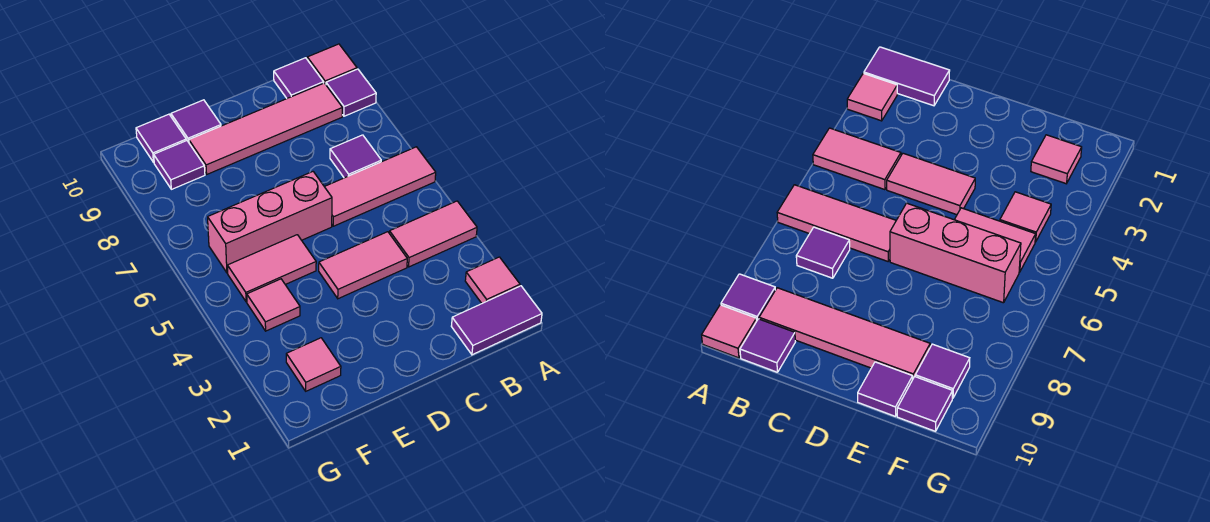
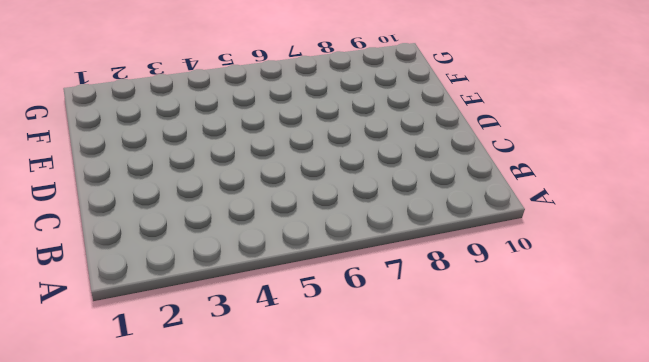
none -> purple tile A1:B1 level 1
none -> pink tile A2 level 1
none -> pink tile A4:B4 level 1

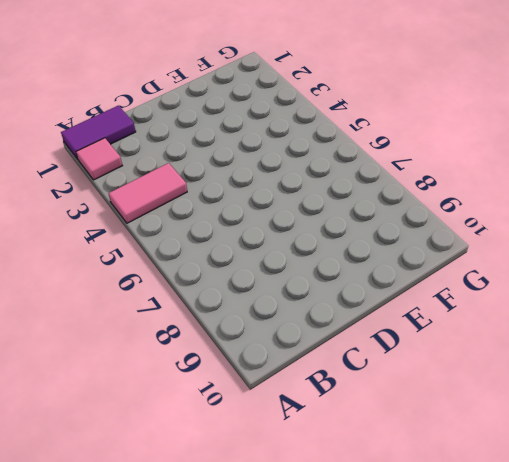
none -> pink tile A6:C6 level 1
none -> purple tile A9 level 1
none -> pink tile A10 level 1

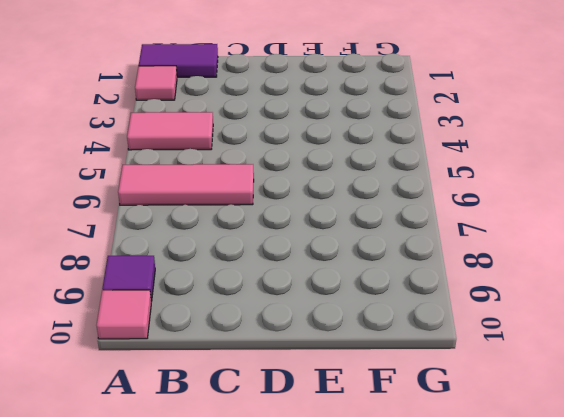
none -> purple tile B7 level 1
none -> pink tile B9:E9 level 1
none -> purple tile B10 level 1

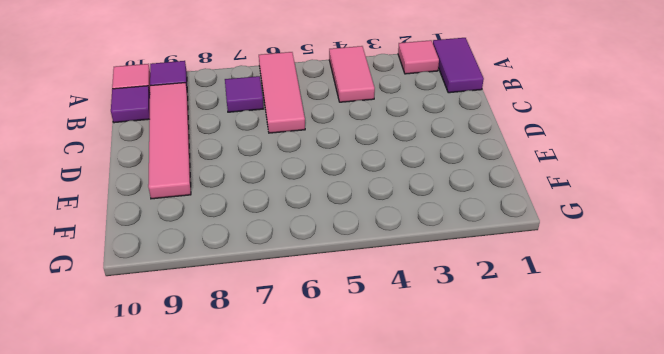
none -> pink tile C4:D4 level 1
none -> pink brick D6:F6 level 1
none -> pink tile E5:F5 level 1

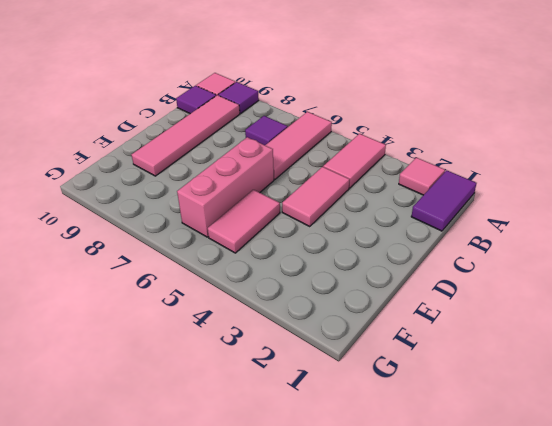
none -> purple tile E10 level 1
none -> pink tile F2 level 1
none -> pink tile F4 level 1

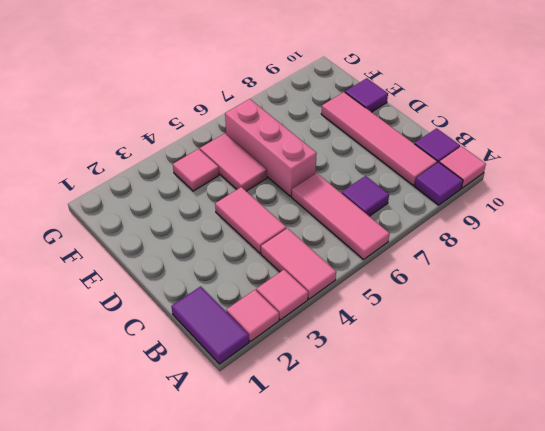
pink tile A3 level 1 -> pink tile F2 level 1
none -> purple tile F9 level 1
none -> purple tile F10 level 1

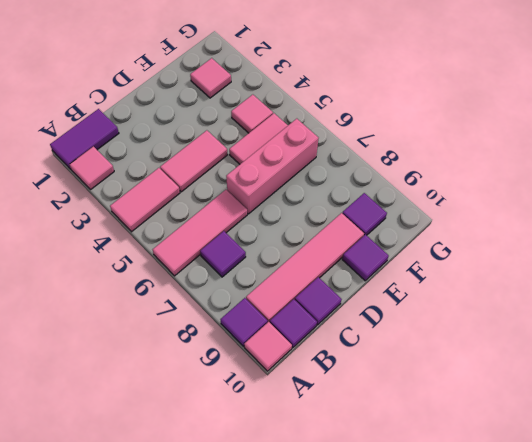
purple tile C10 level 1 -> purple tile F10 level 1

